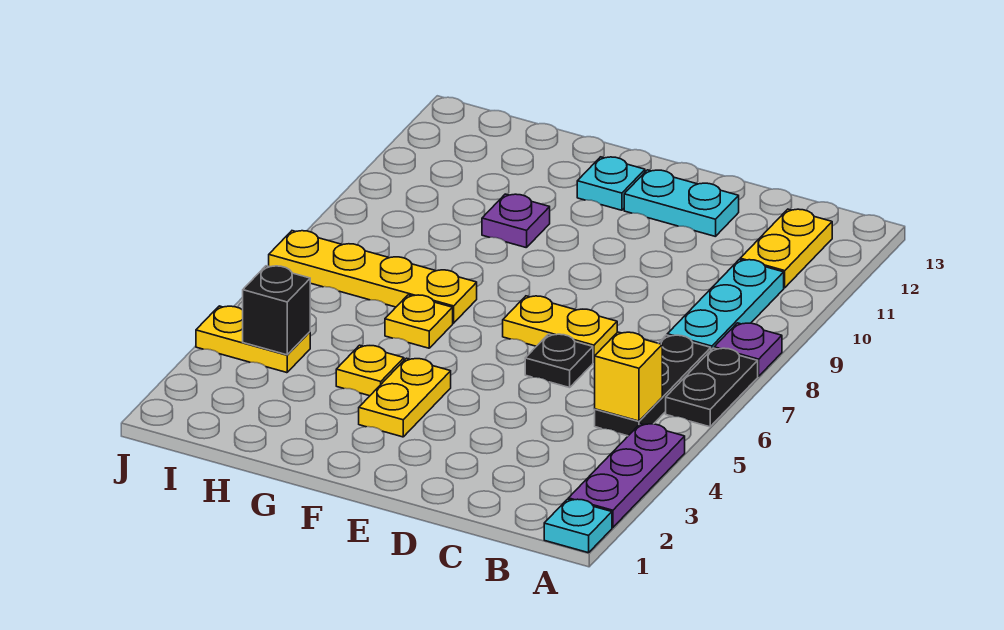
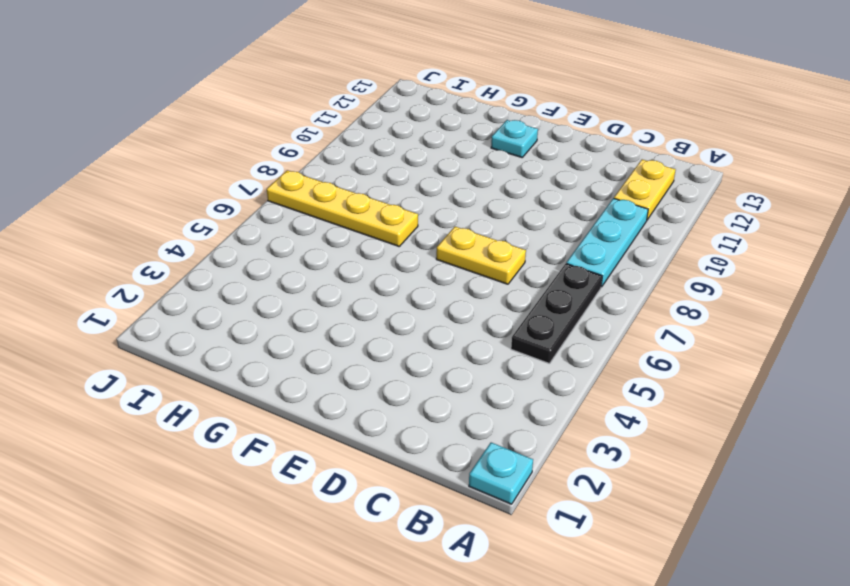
none -> purple plate A2:A4 level 1
none -> black plate A6:A7 level 1
none -> purple plate A8 level 1

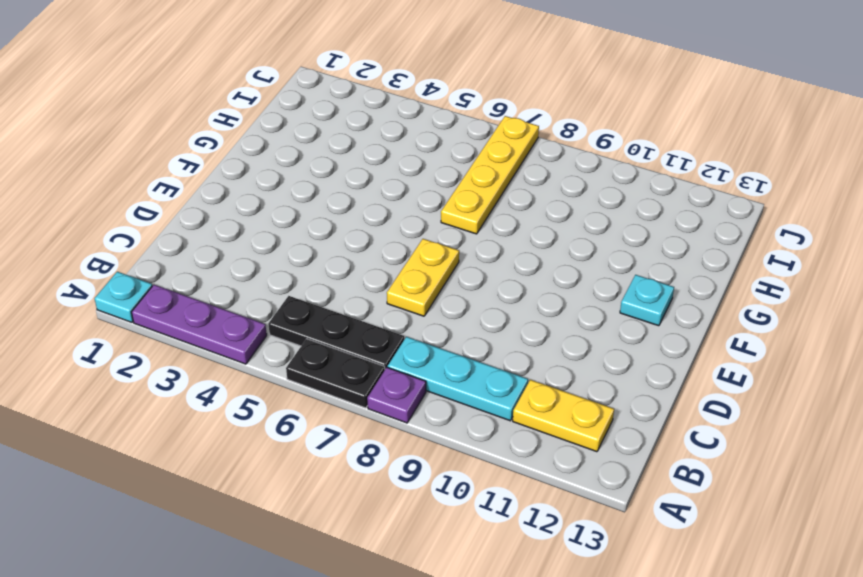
none -> black plate D6 level 1
none -> cyan plate D12:E12 level 1
none -> yellow plate F3:F4 level 1

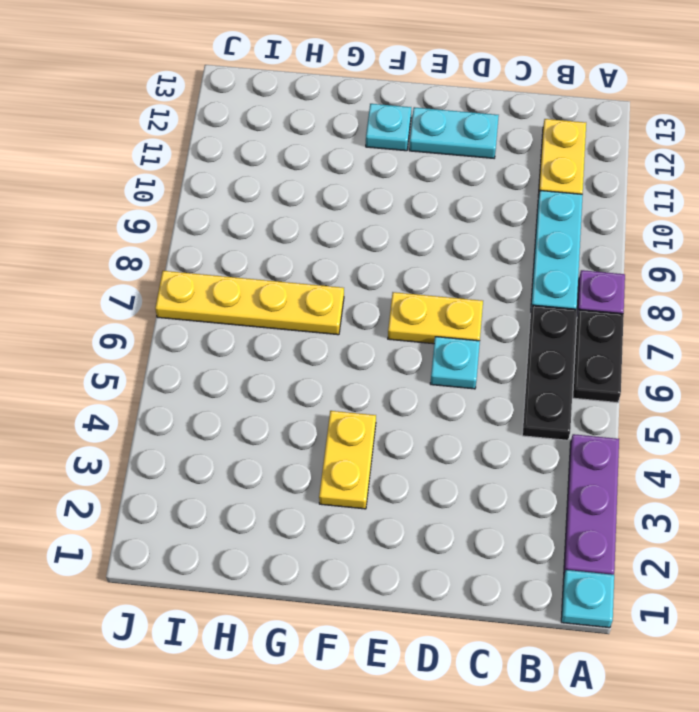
cyan plate D6 level 1 -> black plate D6 level 1
none -> yellow plate G4 level 1
none -> yellow plate G6 level 1
none -> purple plate G10 level 1

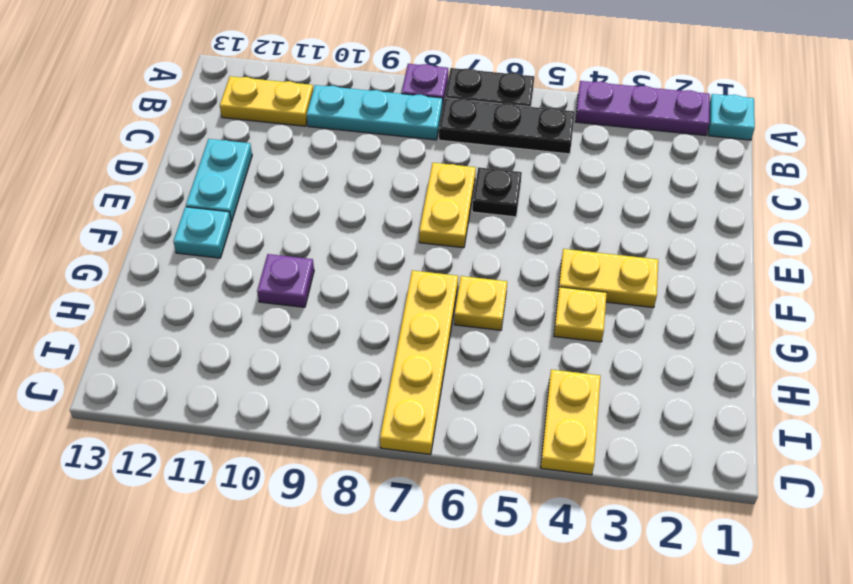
none -> yellow brick B5 level 2
none -> black brick I4 level 2

